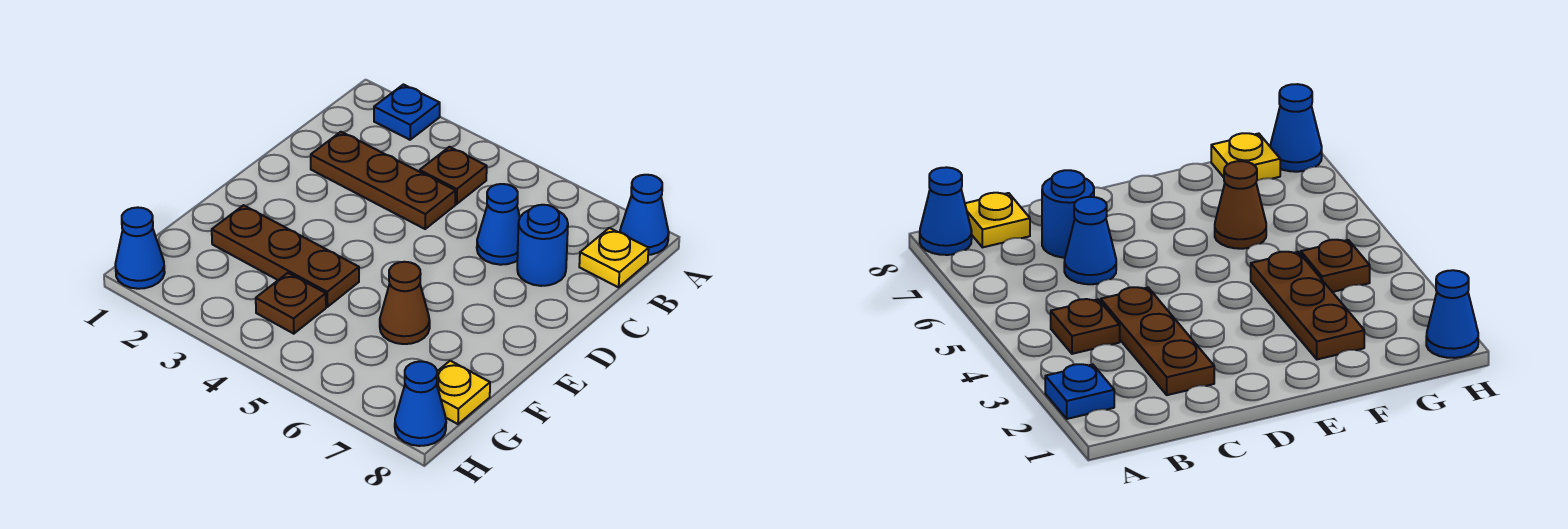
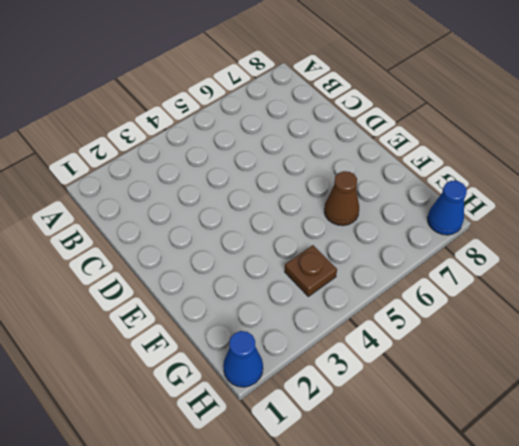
none -> blue plate A2 level 1
none -> blue cone A8 level 1
none -> brown plate B4 level 1

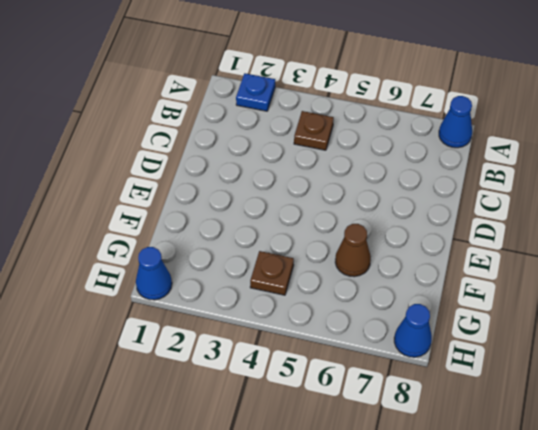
none -> yellow plate B8 level 1
none -> brown plate C2:C4 level 1
none -> blue cone C6 level 1

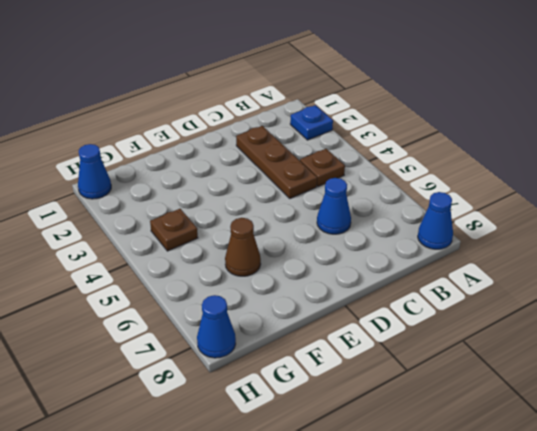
none -> yellow plate B8 level 1
none -> blue round brick C7 level 1
none -> brown plate F2:F4 level 1

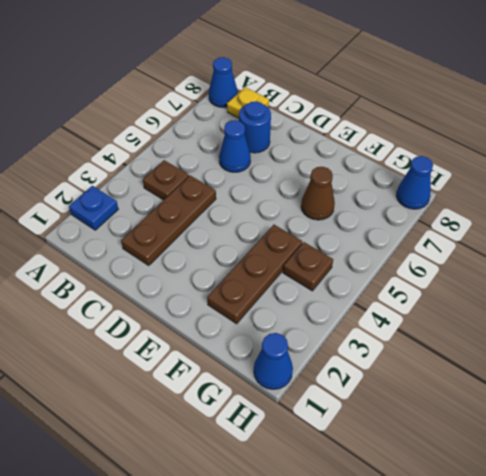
none -> yellow plate G8 level 1

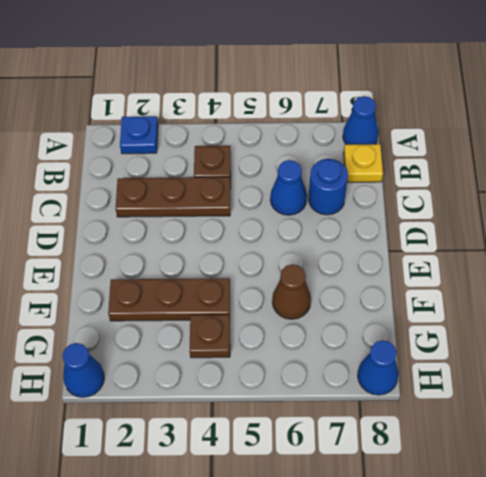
none -> yellow plate G8 level 1

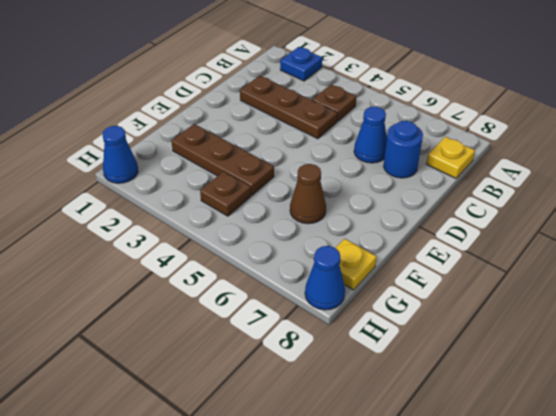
none -> blue cone A8 level 1

